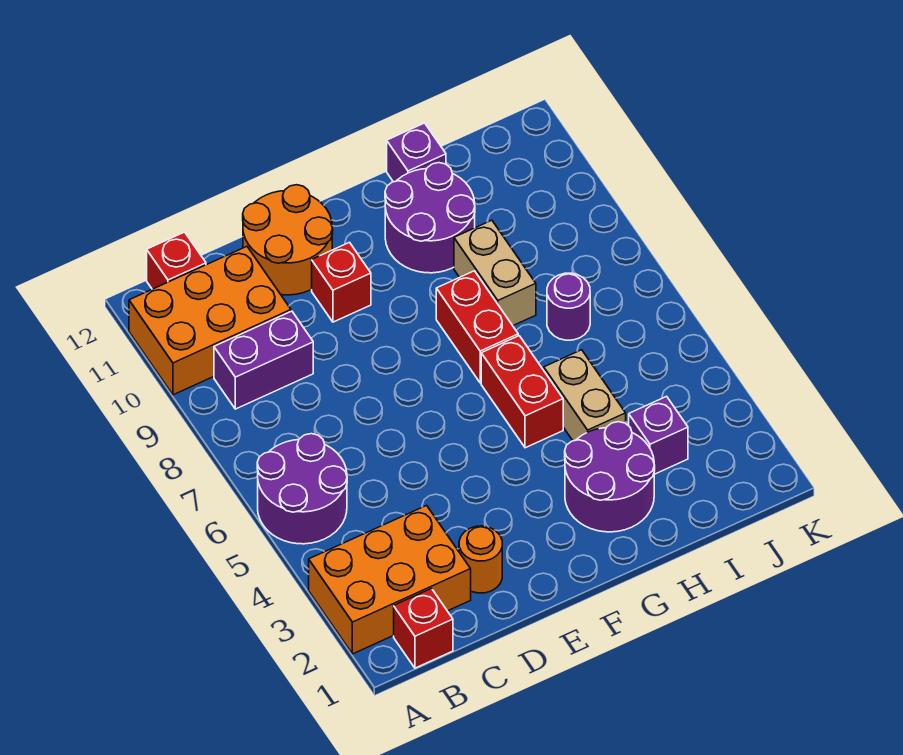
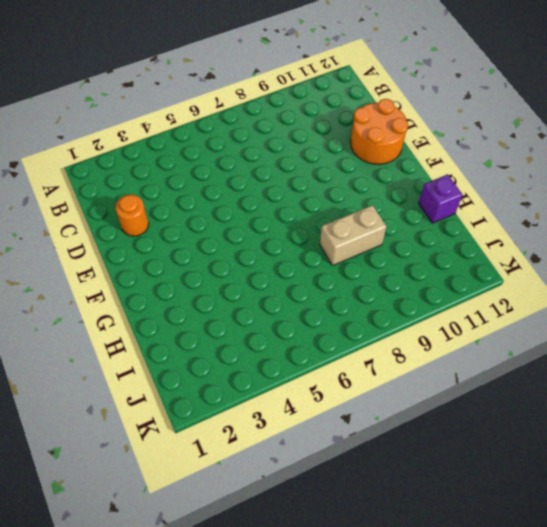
none -> orange brick A2:C3 level 1
none -> purple round brick A5:B6 level 1
none -> orange brick A10:C11 level 1

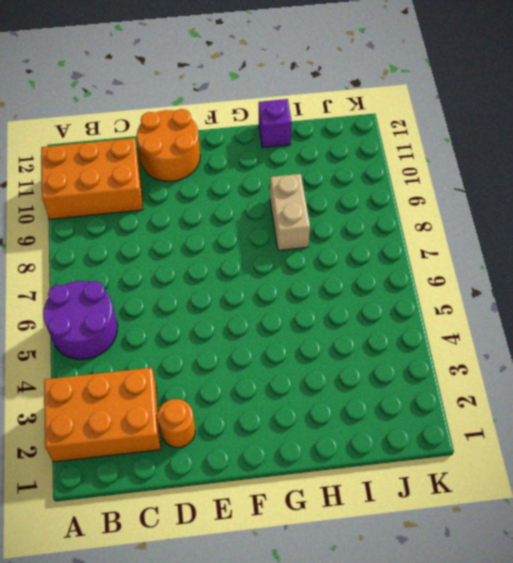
none -> red brick B1 level 1
none -> purple brick B9:C9 level 1
none -> red brick B12 level 1

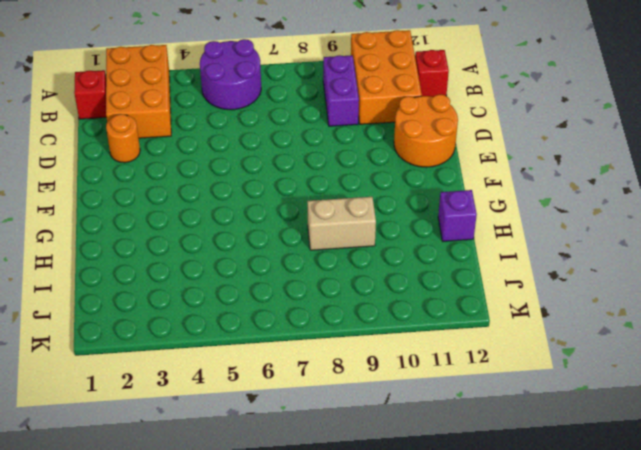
none -> red brick E10 level 1
none -> purple round brick G2:H3 level 1
none -> red brick G5:G6 level 1

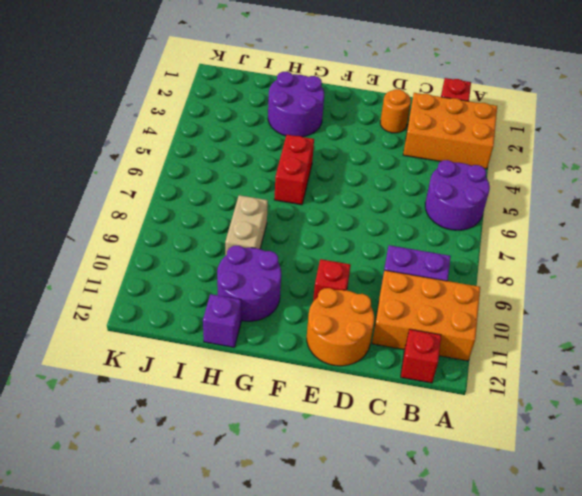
none -> red brick G7:G8 level 1
none -> tan brick H4:H5 level 1
none -> purple brick I3 level 1

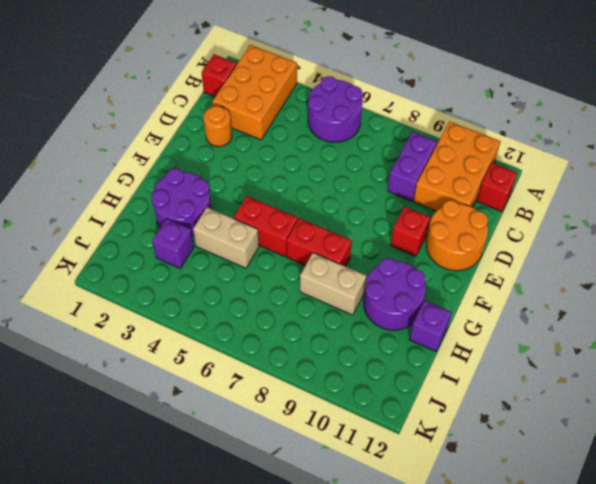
none -> purple round brick I7 level 1

